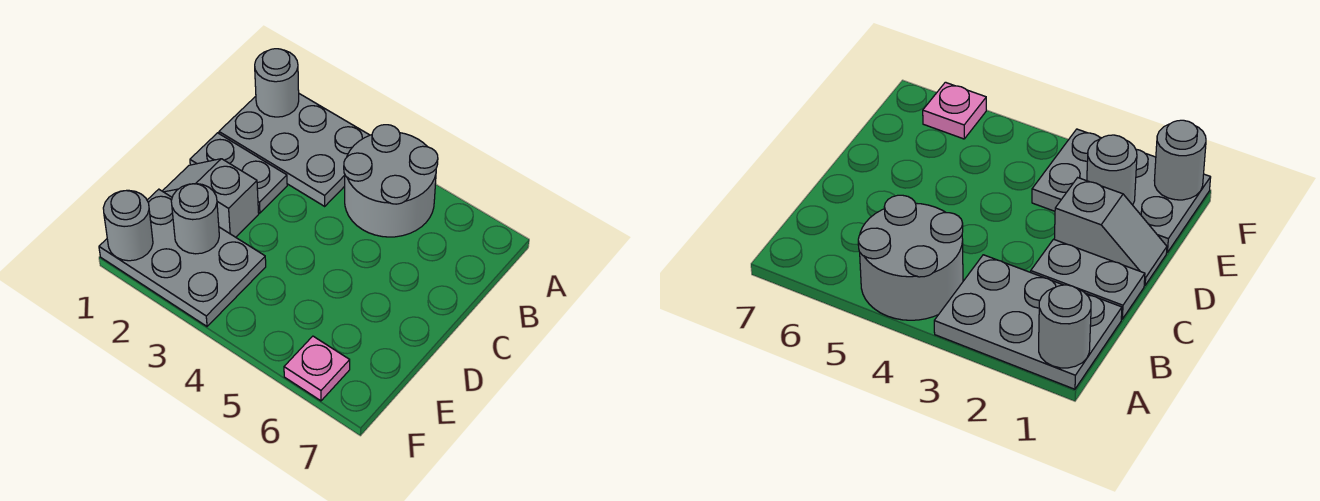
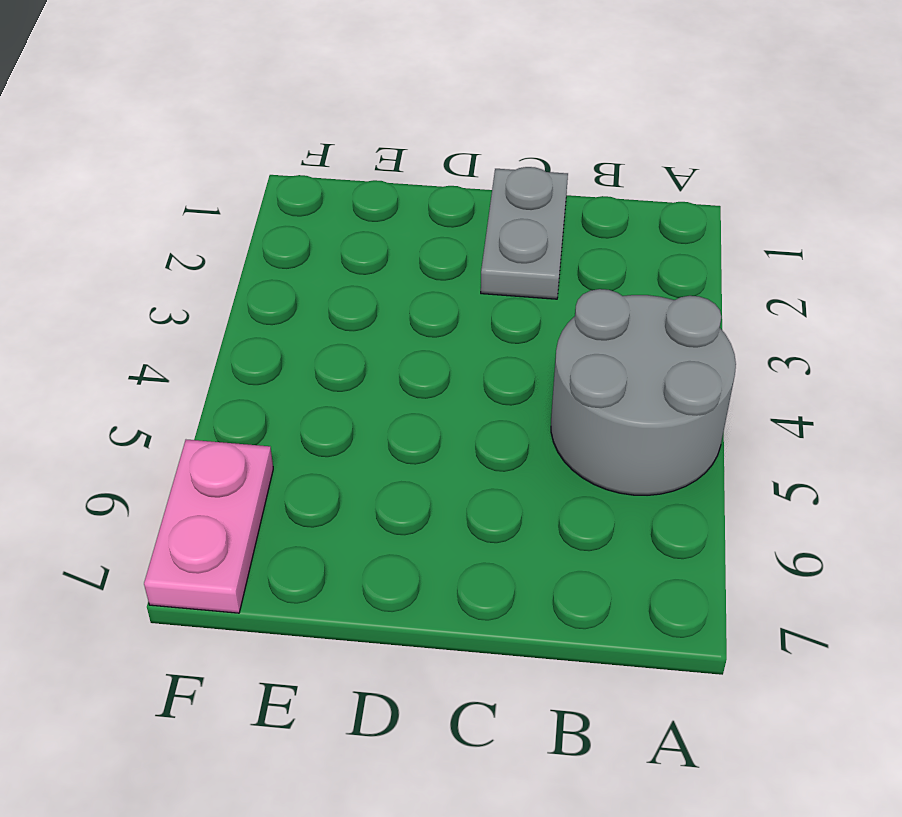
pink plate F6:F7 level 1 -> pink plate F6 level 1
none -> grey plate A1:B3 level 1
none -> grey slope D1:D2 level 1 top 2

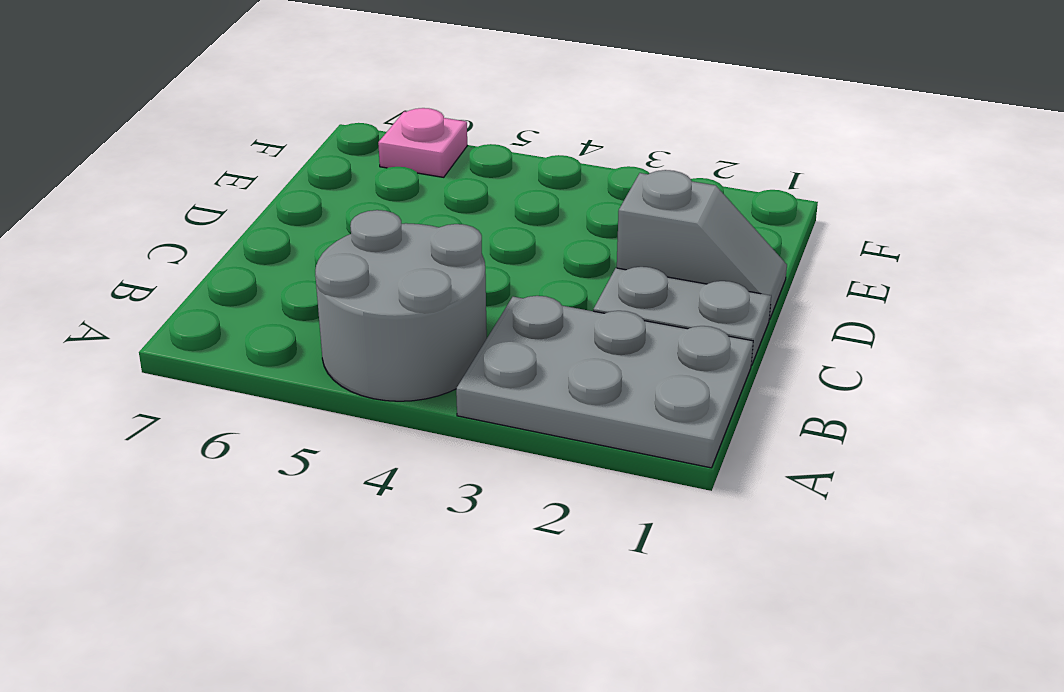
none -> grey plate E1:F3 level 1
none -> grey round brick A1 level 2

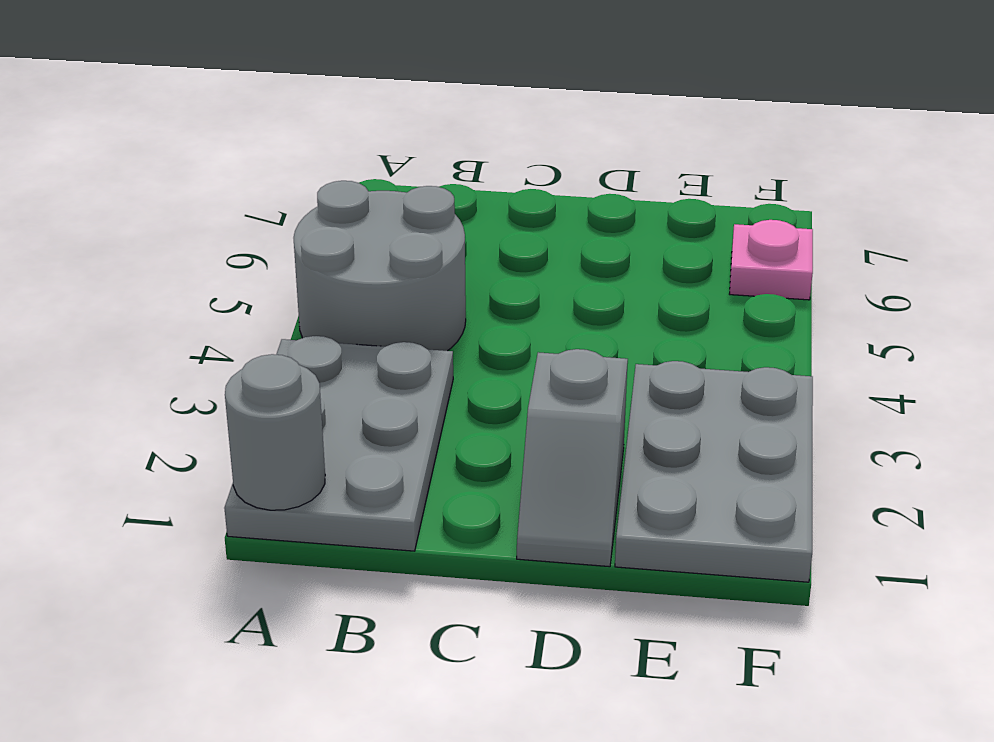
none -> grey plate C1:C2 level 1
none -> grey round brick E2 level 2

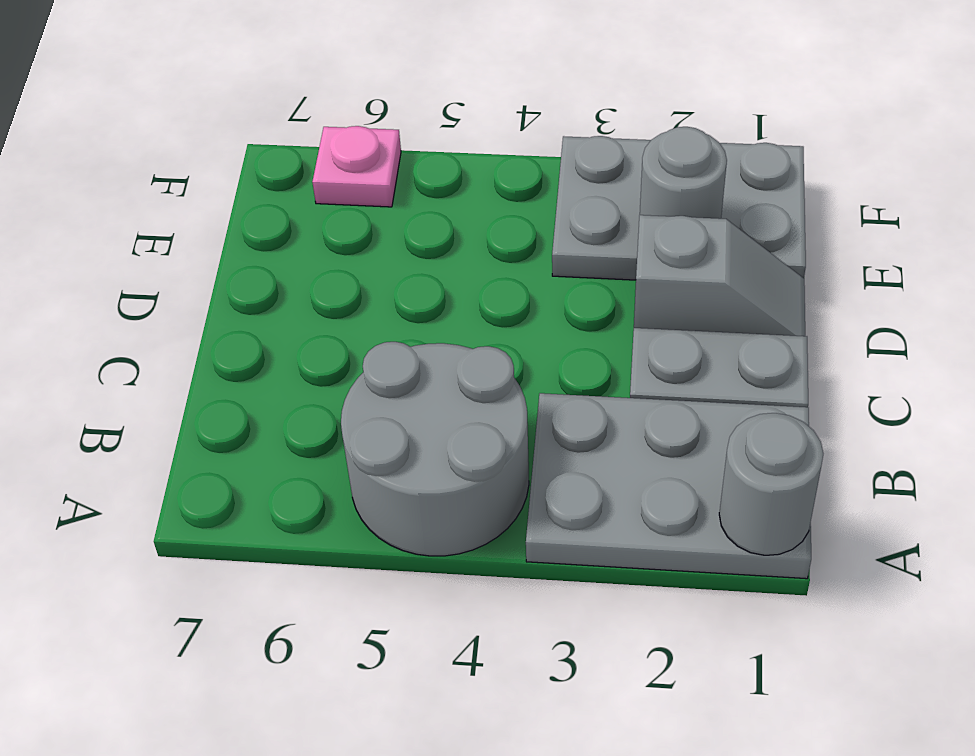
none -> grey round brick F1 level 2

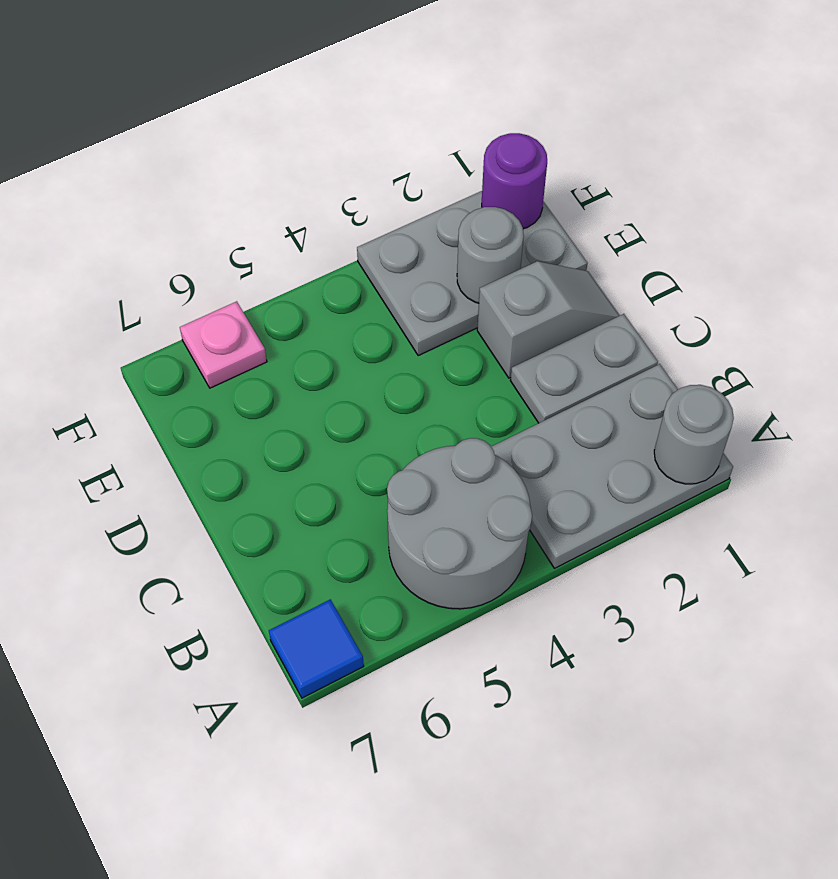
blue tile A7 level 1 -> none
purple round brick F1 level 2 -> grey round brick F1 level 2

